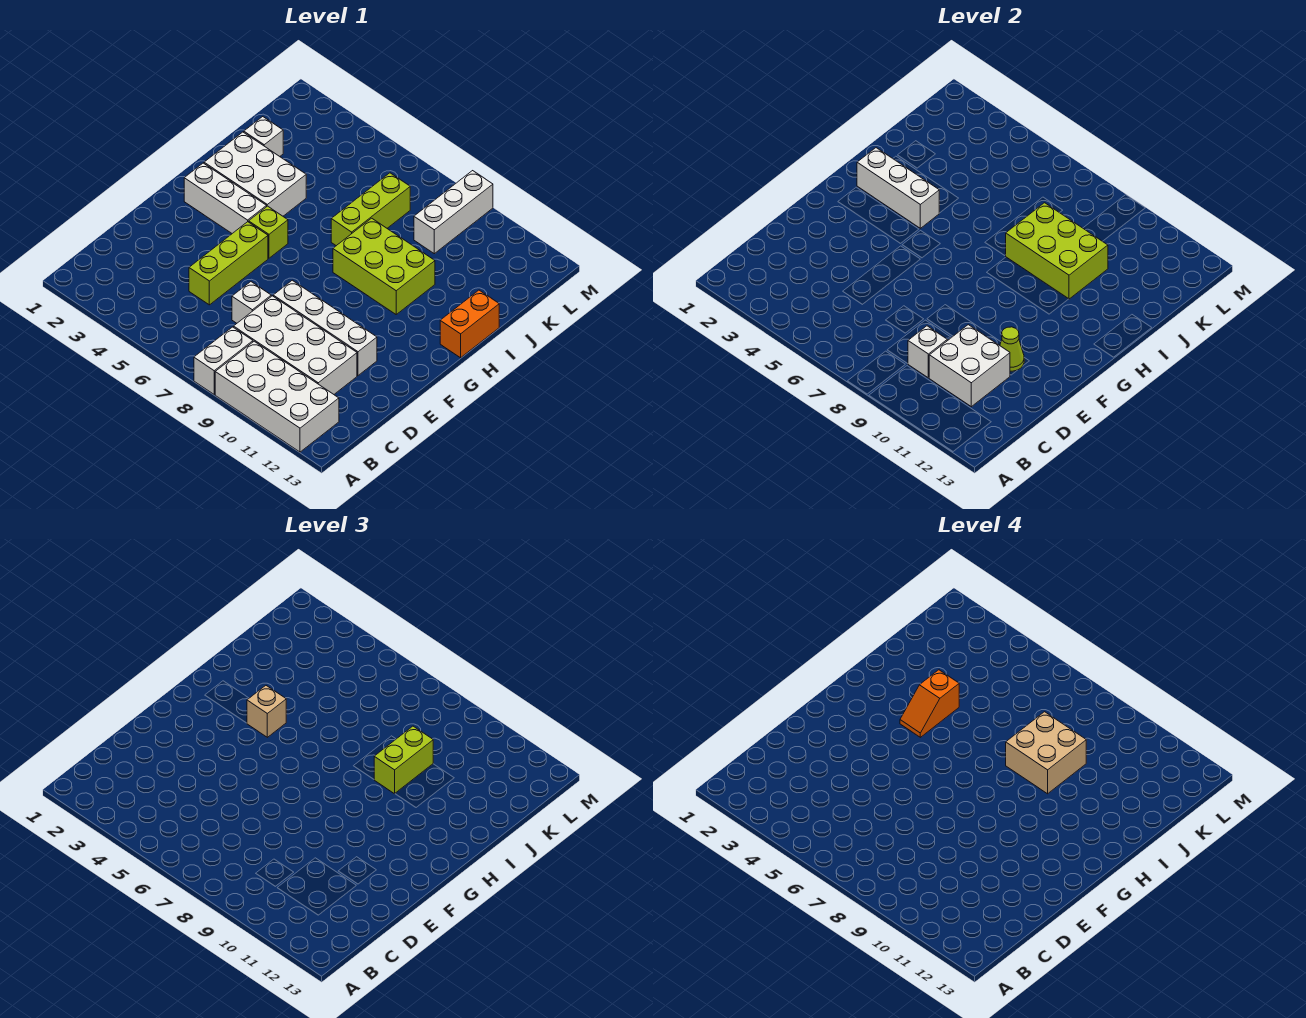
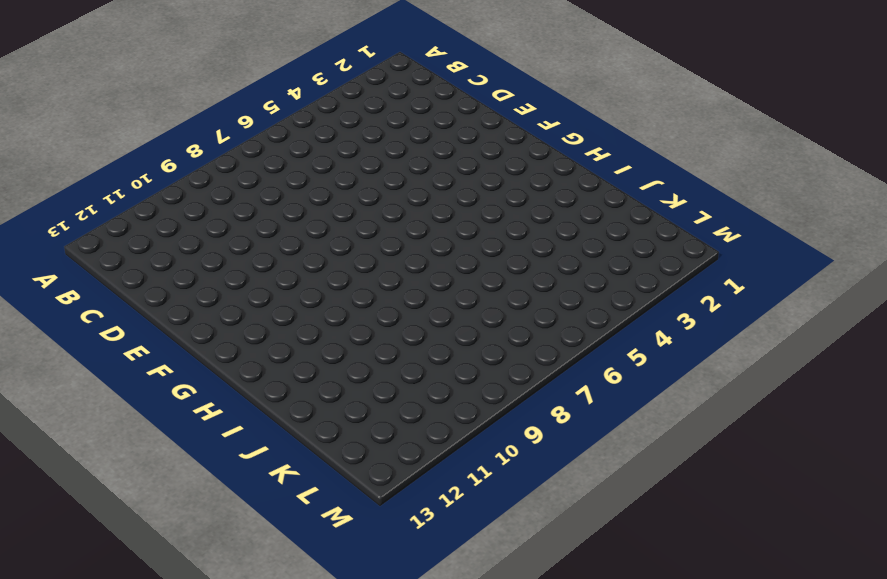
none -> white brick A8:B8 level 1
none -> white brick A9:B12 level 1
none -> white brick C8:D11 level 1

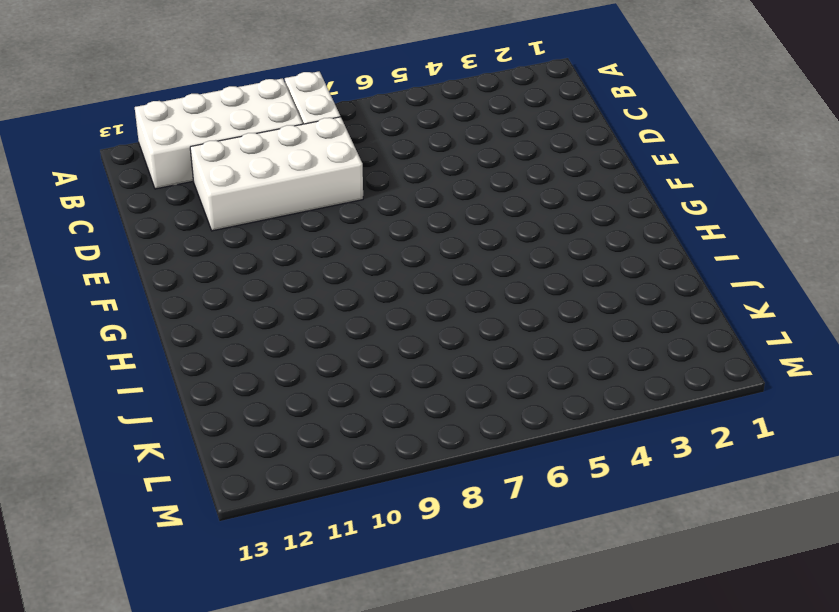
none -> lime brick D5:F5 level 1
none -> white brick D7 level 1
none -> white brick E8:E11 level 1

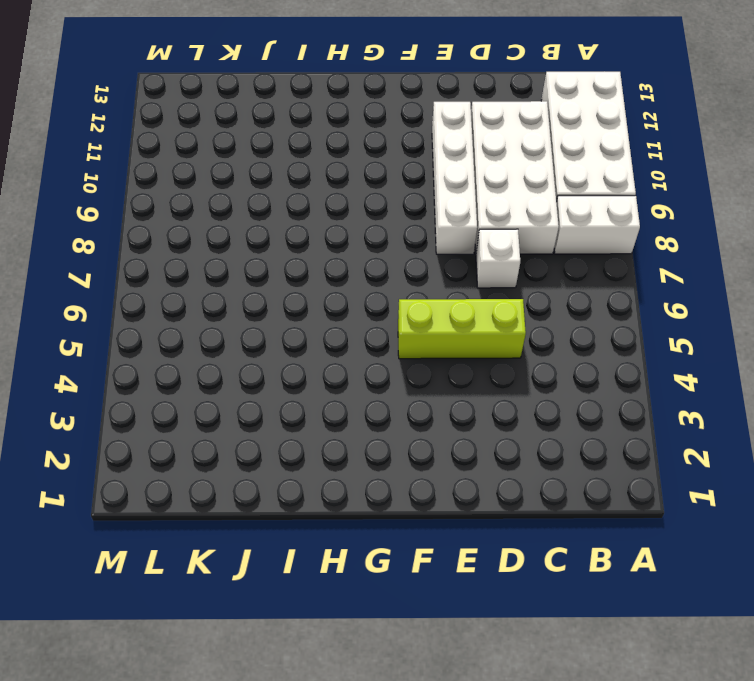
none -> white brick G2:G4 level 1
none -> lime brick G5 level 1
none -> white brick H2:I4 level 1

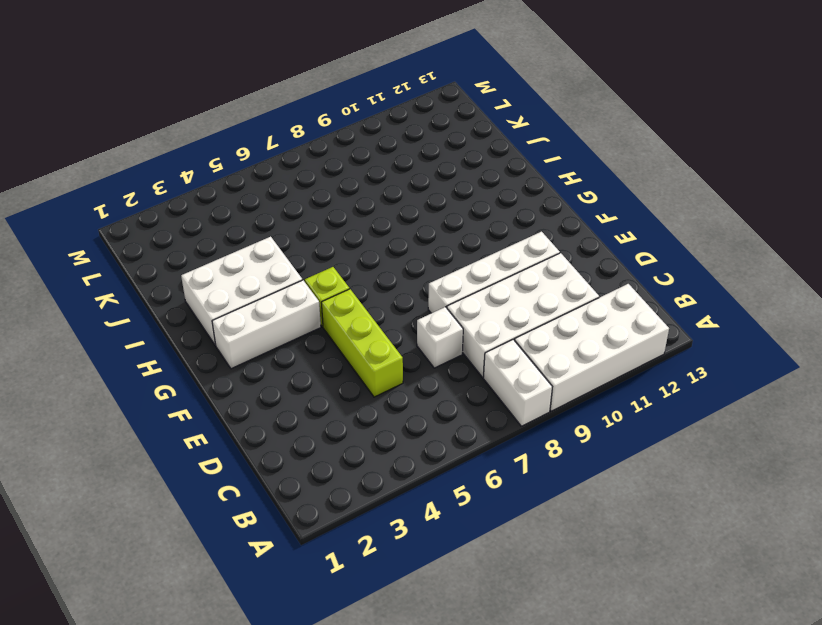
none -> lime brick H8:I10 level 1
none -> orange brick H13:I13 level 1
none -> lime brick I7:K7 level 1

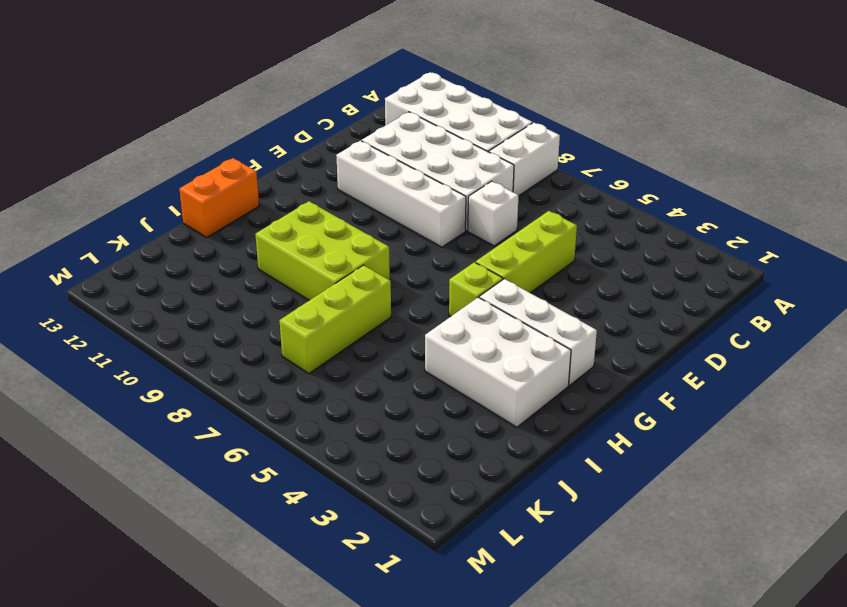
none -> white brick J2 level 1
none -> white brick K9:M9 level 1
none -> white brick C9 level 2

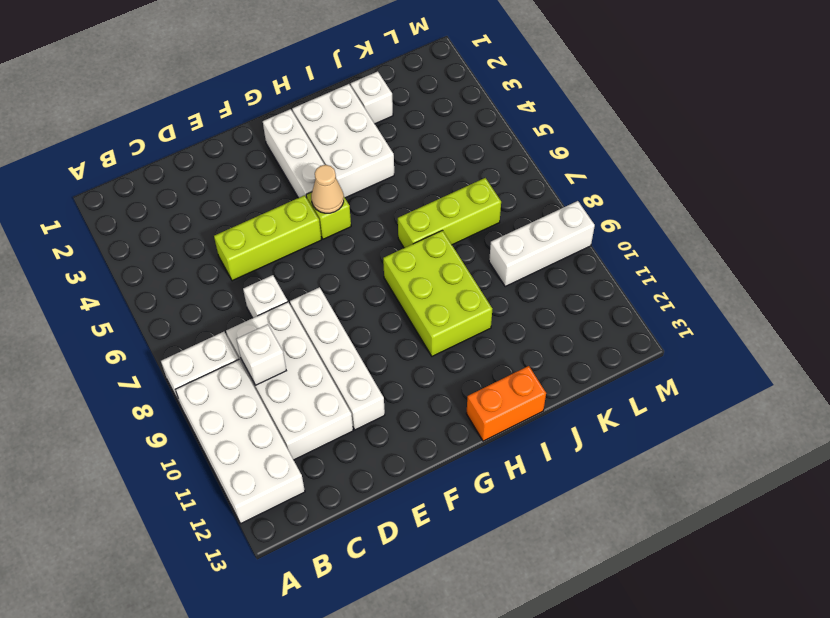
tan cone G5 level 2 -> none
none -> white brick C10:D11 level 2
none -> lime cone E11 level 2
none -> white brick H2:H4 level 2

